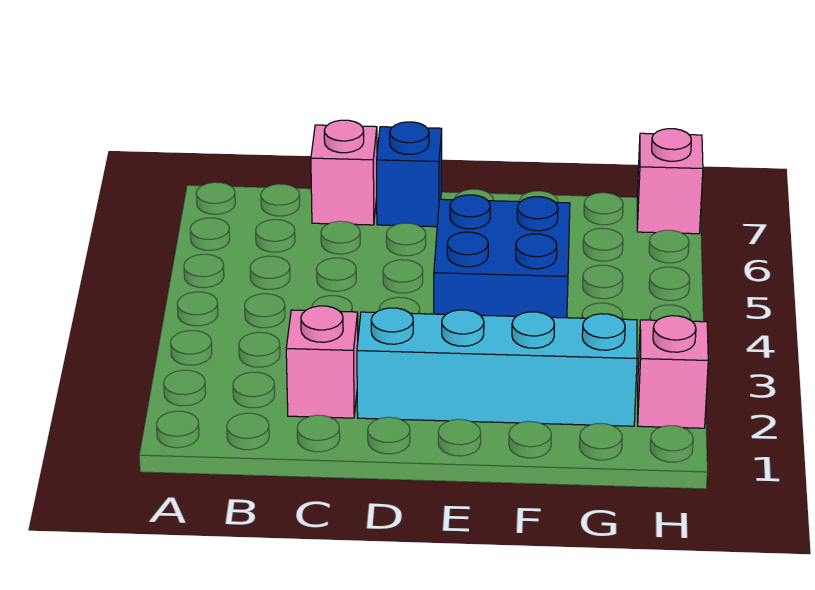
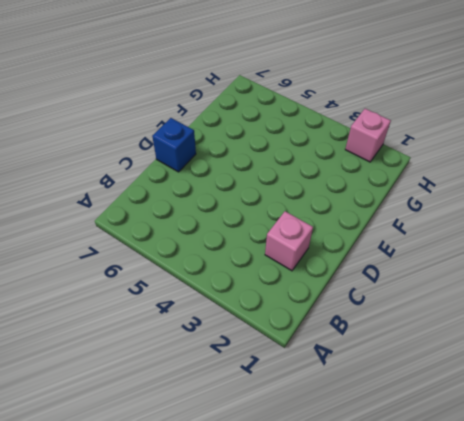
none -> pink brick C7 level 1
none -> cyan brick D2:G2 level 1

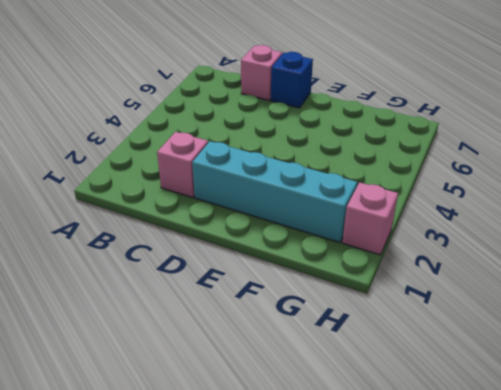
none -> blue brick E4:F5 level 1
none -> pink brick H7 level 1

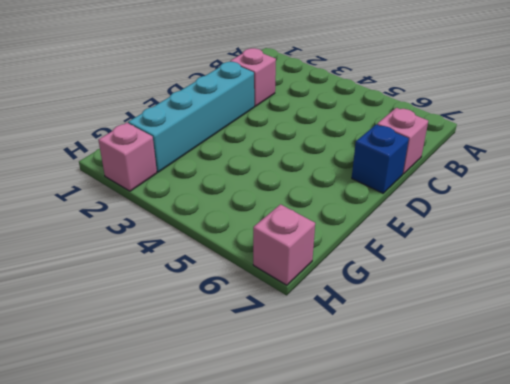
none -> blue brick E4:F5 level 1

